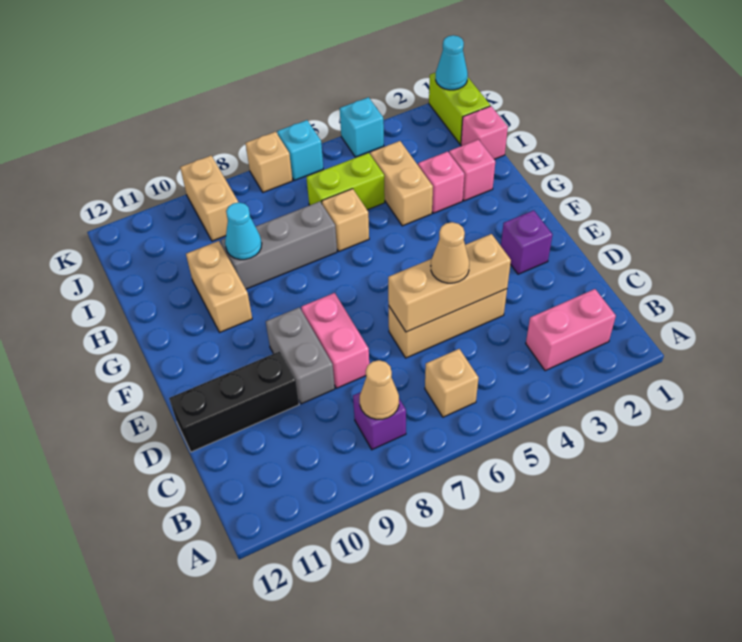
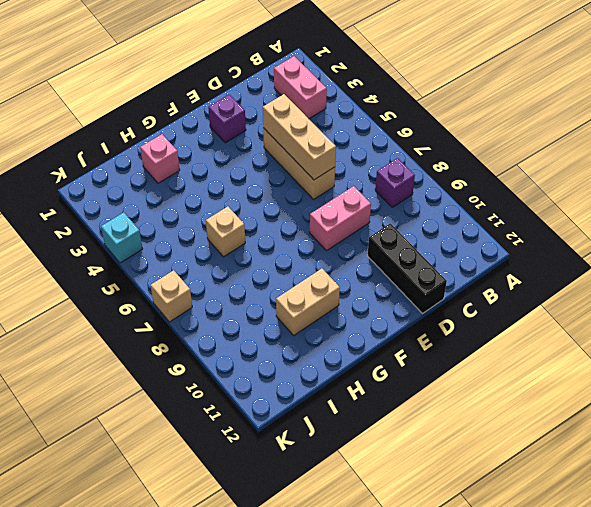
none -> tan brick B6 level 1
none -> grey brick D9:E9 level 1
none -> pink brick H3 level 1

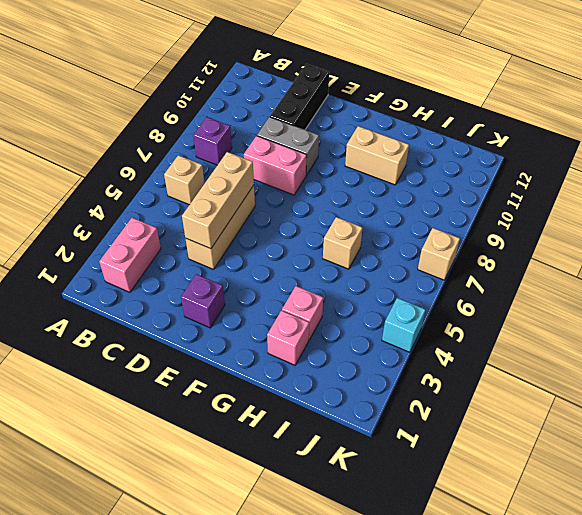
none -> tan brick H4:I4 level 1
none -> grey brick H7:H9 level 1
none -> pink brick I1 level 1

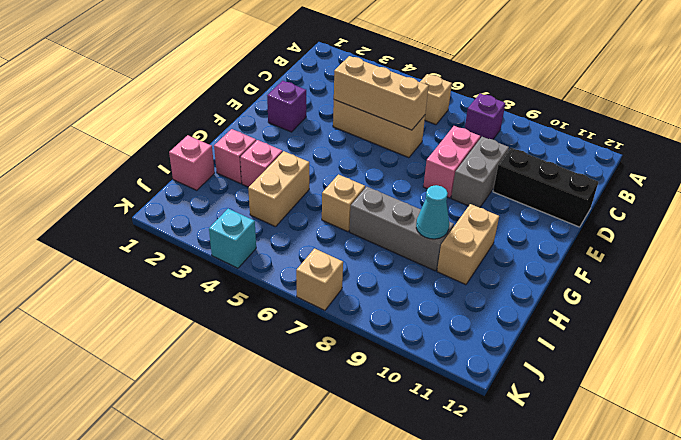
none -> pink brick B2:B3 level 1
none -> lime brick I5:I6 level 1
none -> lime brick J1:K1 level 1

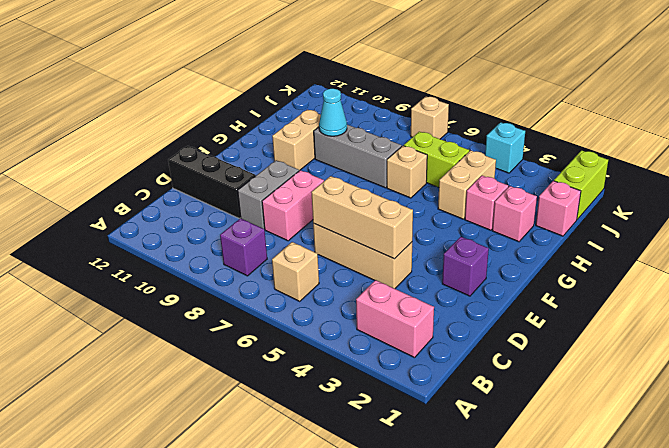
none -> tan brick J9:K9 level 1
none -> cyan brick K6 level 1
none -> tan cone B8 level 2

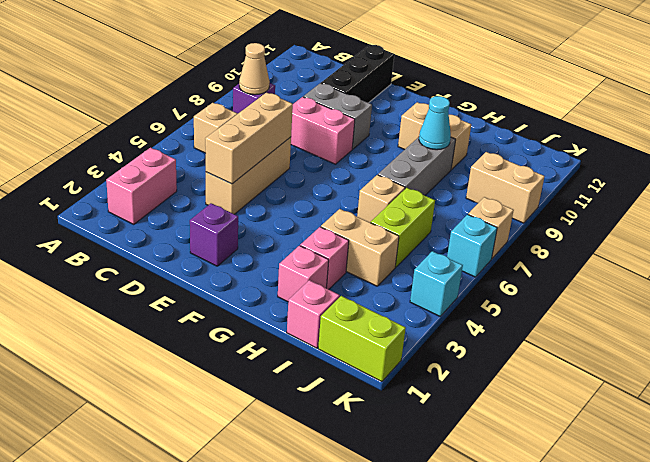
none -> cyan cone K1 level 2
none -> tan cone D5 level 3

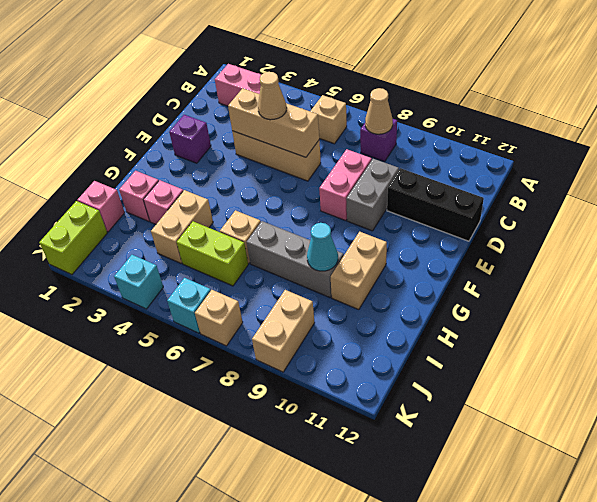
none -> cyan cone K1 level 2

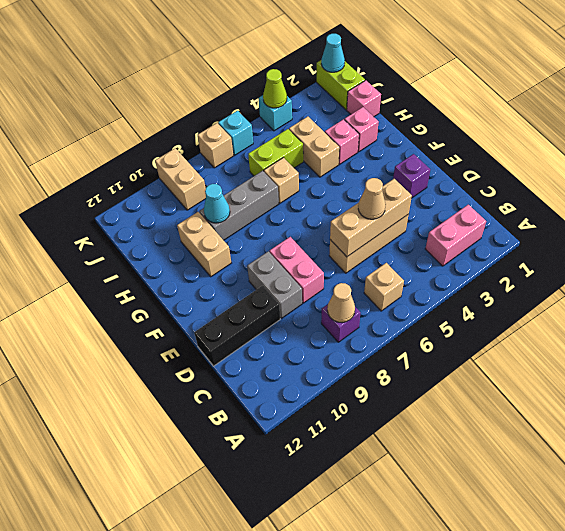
lime cone K4 level 2 -> none

